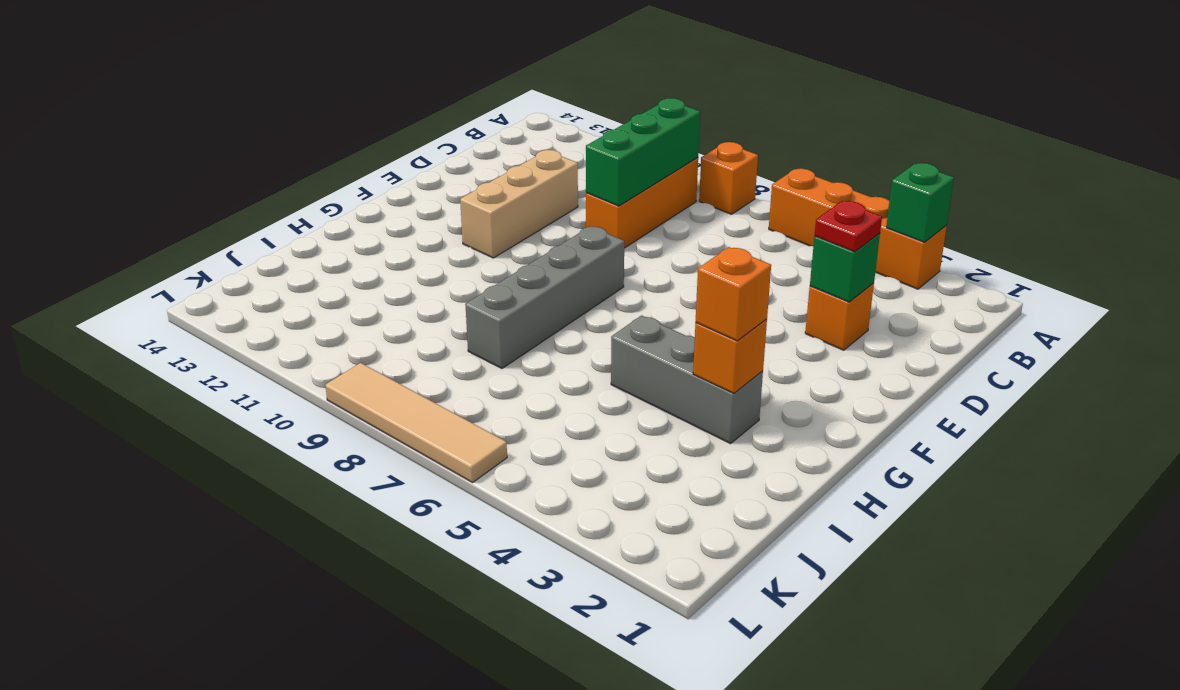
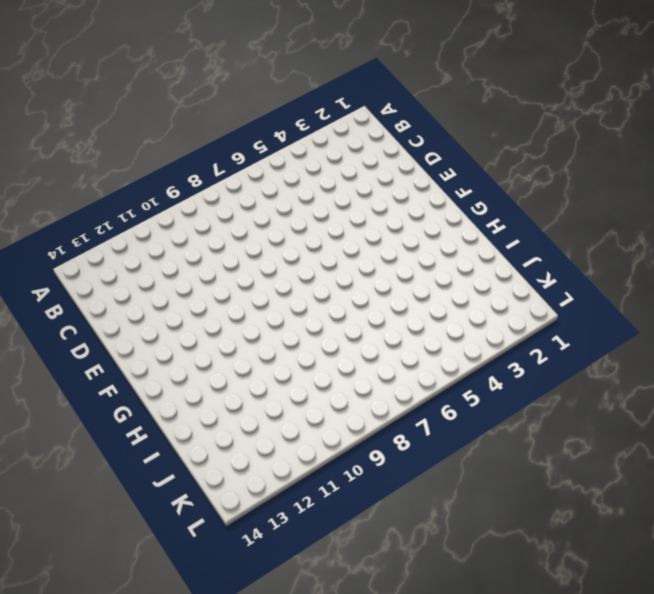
none -> orange brick A3:A6 level 1
none -> orange brick A8 level 1
none -> orange brick B9:D9 level 1

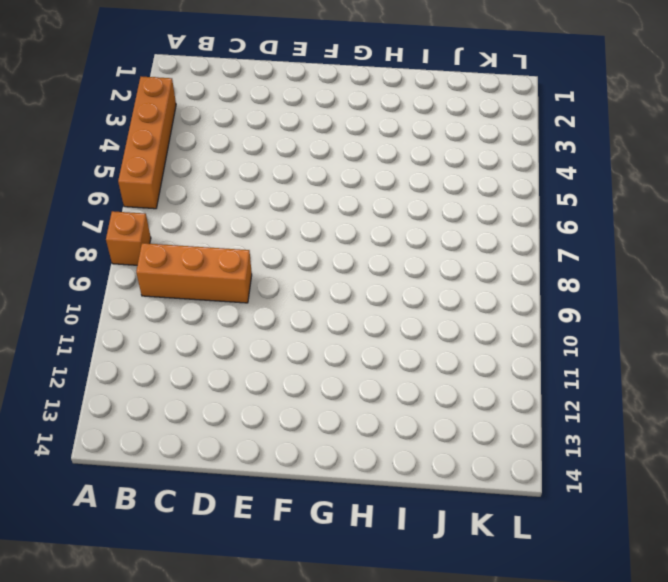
none -> orange brick D3 level 1
none -> tan brick D11:F11 level 1
none -> grey brick F8:I8 level 1

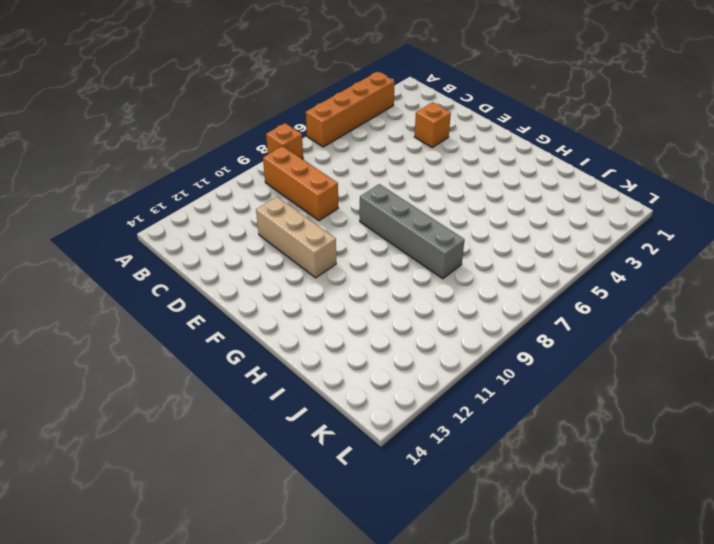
none -> grey brick H3:H5 level 1
none -> tan tile L6:L9 level 1
none -> green brick A3 level 2

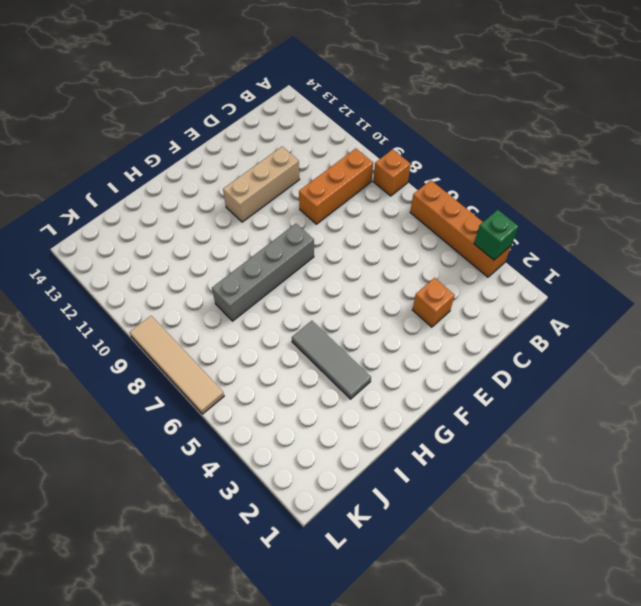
grey tile H3:H5 level 1 -> grey brick H3:H5 level 1
none -> green brick B9:D9 level 2
none -> green brick D3 level 2
none -> orange brick H3 level 2

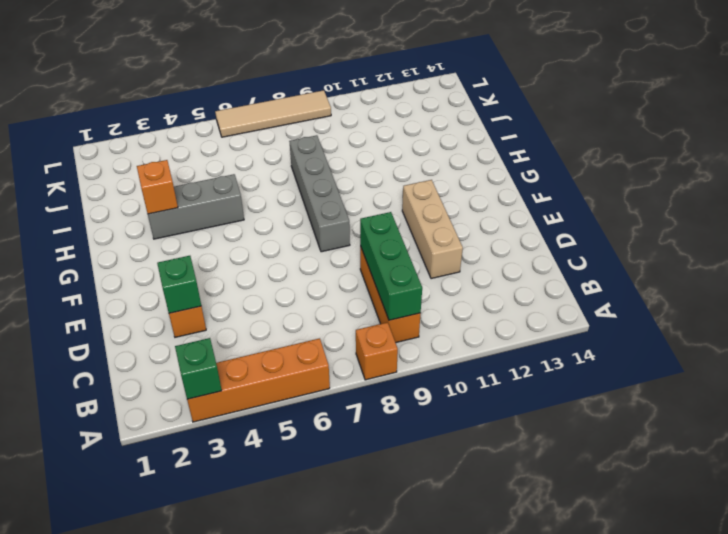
none -> red plate D3 level 3
none -> orange brick H3 level 3

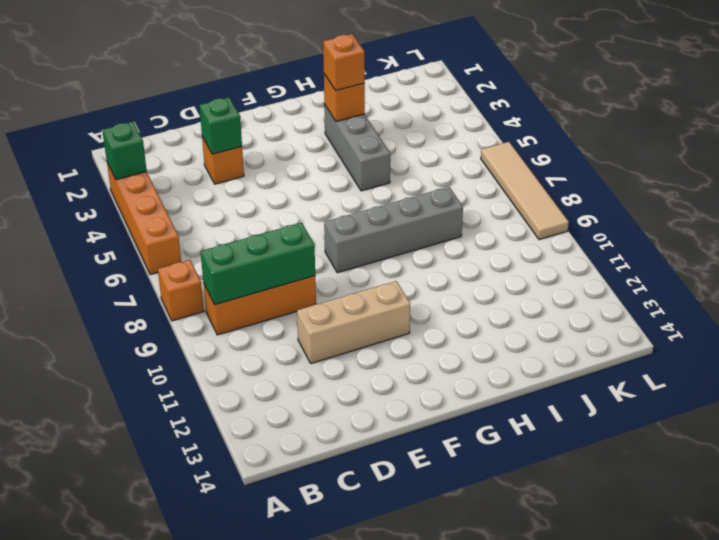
none -> red plate D3 level 3

